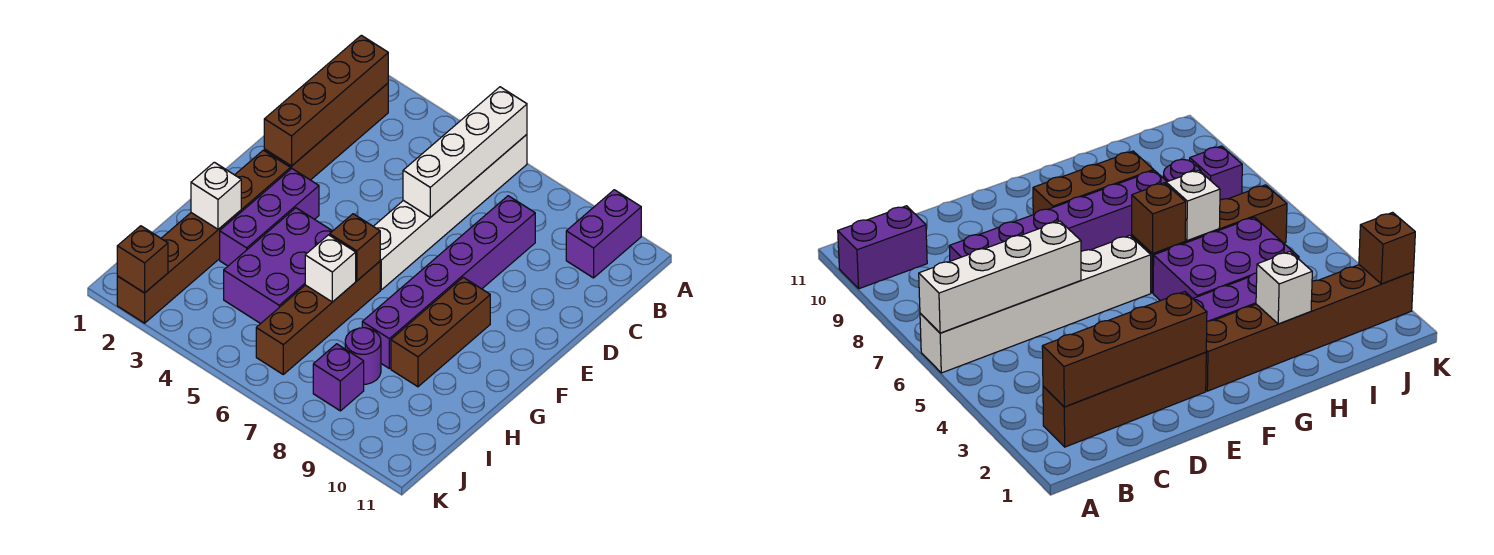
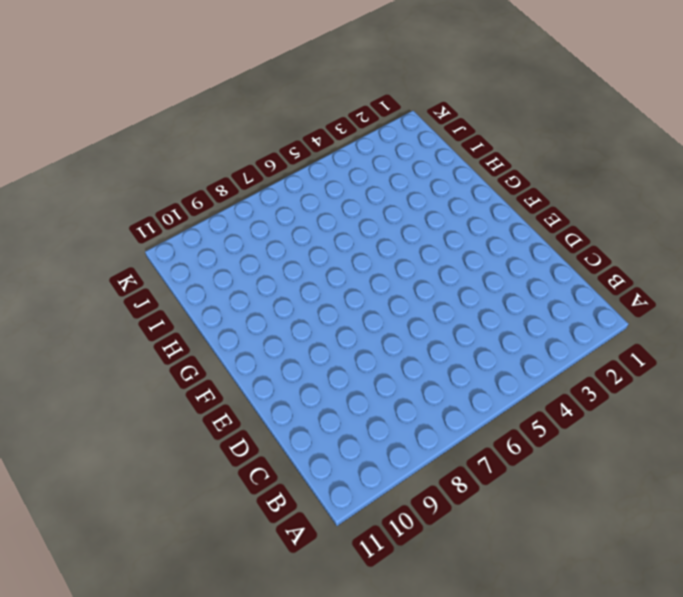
none -> white brick A6:F6 level 1
none -> purple brick A10:B10 level 1
none -> brown brick B2:E2 level 1

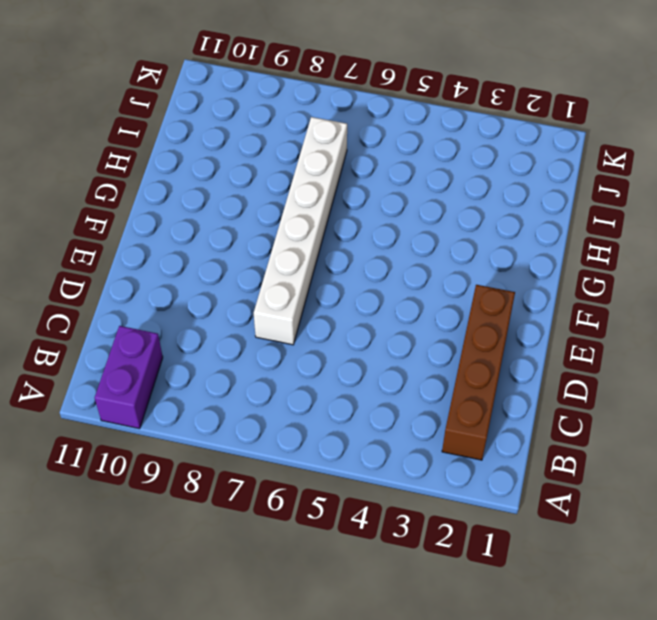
white brick D7:I7 level 1 -> white brick A6:F6 level 1
none -> purple brick C8:H8 level 1
none -> brown brick F2:K2 level 1
none -> purple brick F3:H3 level 1

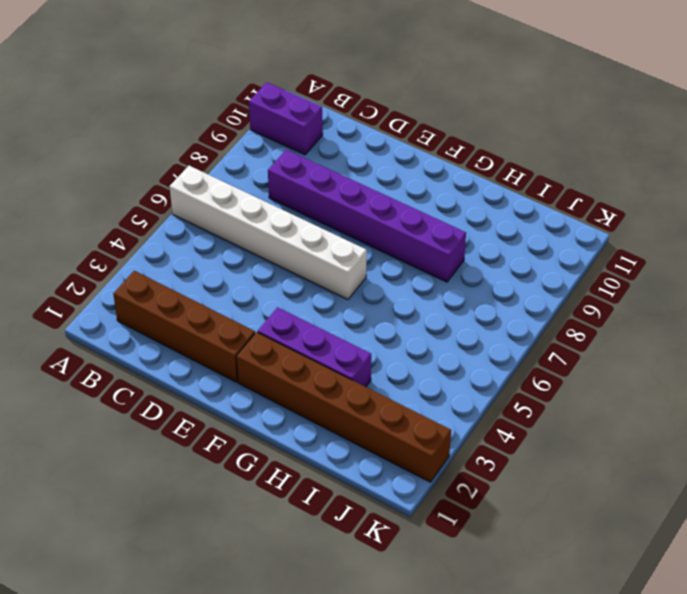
none -> brown brick F9:H9 level 1
none -> purple brick G4:I5 level 1
none -> brown brick G6:J6 level 1

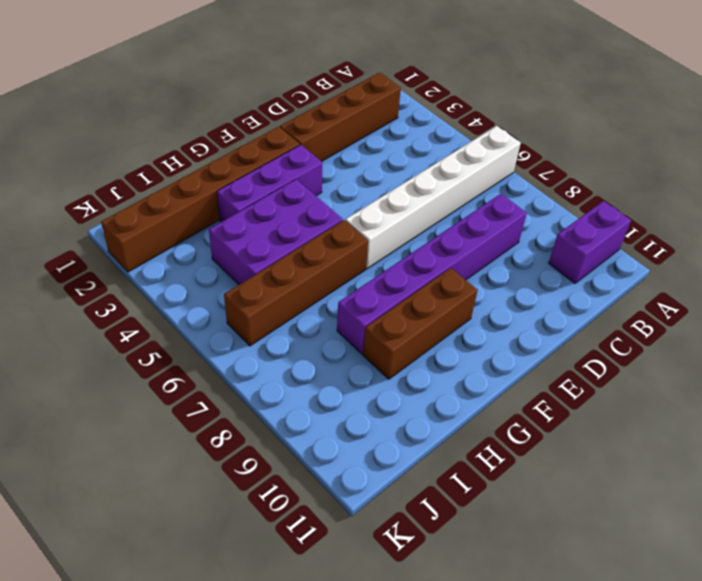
none -> purple round brick I8 level 1
none -> purple brick J8 level 1
none -> white brick A6:D6 level 2

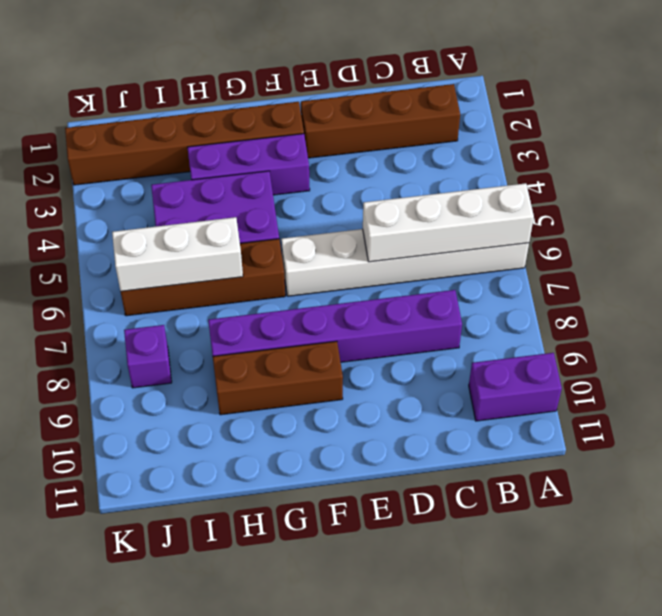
white brick H6:J6 level 2 -> white brick H6 level 2
none -> purple round brick I8 level 1
none -> brown brick B2:E2 level 2
none -> brown brick G6 level 2

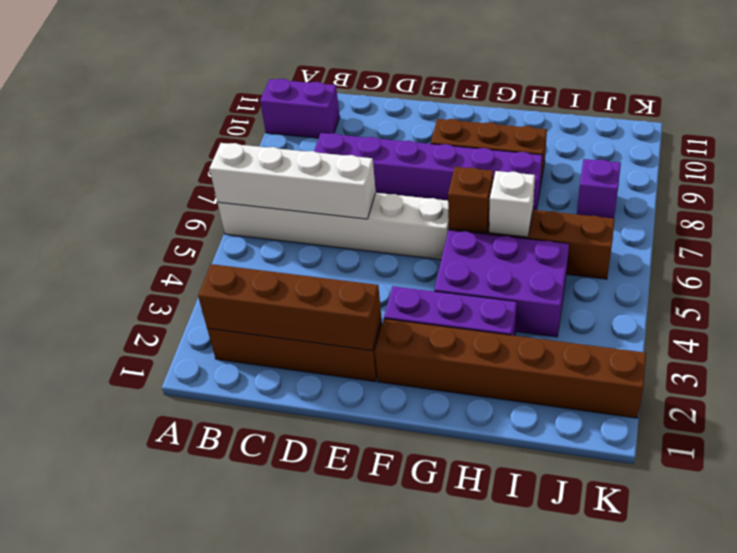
none -> purple round brick I8 level 1
none -> white brick H2 level 2
none -> brown brick K2 level 2

